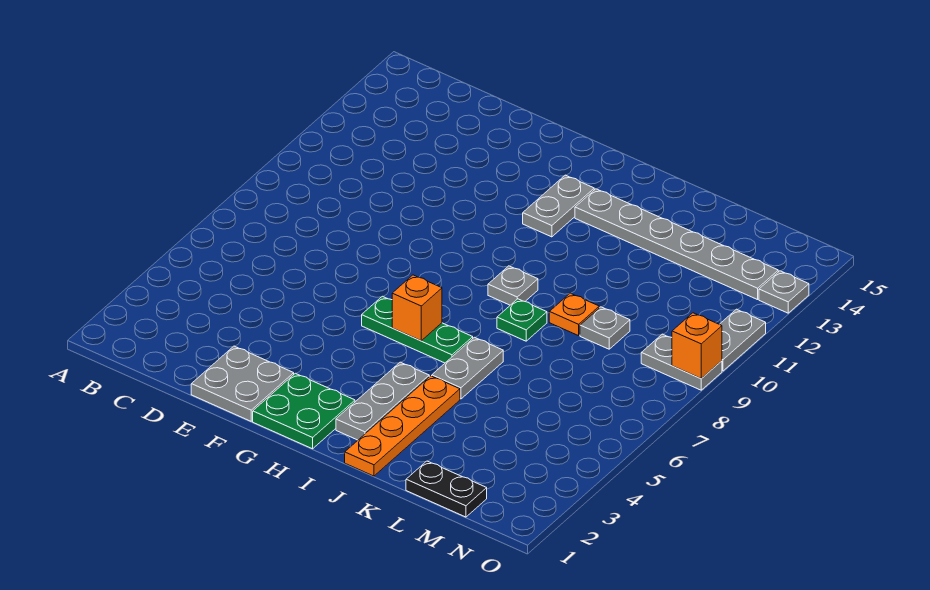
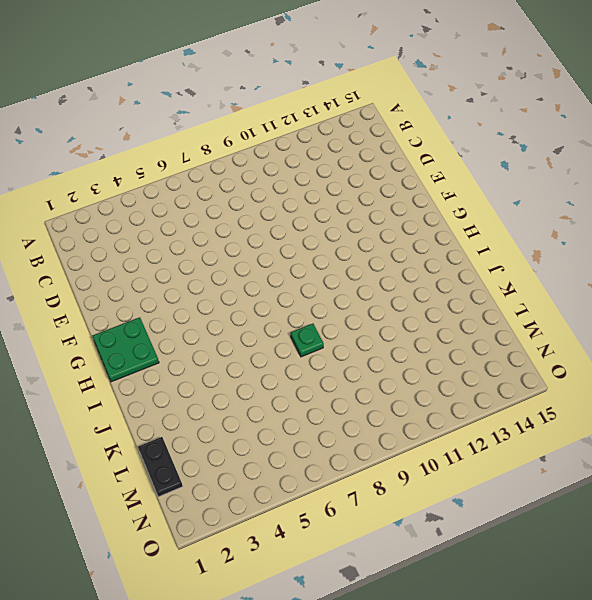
none -> grey plate E1:F2 level 1
none -> green plate G6:I6 level 1
none -> grey plate H12:H13 level 1

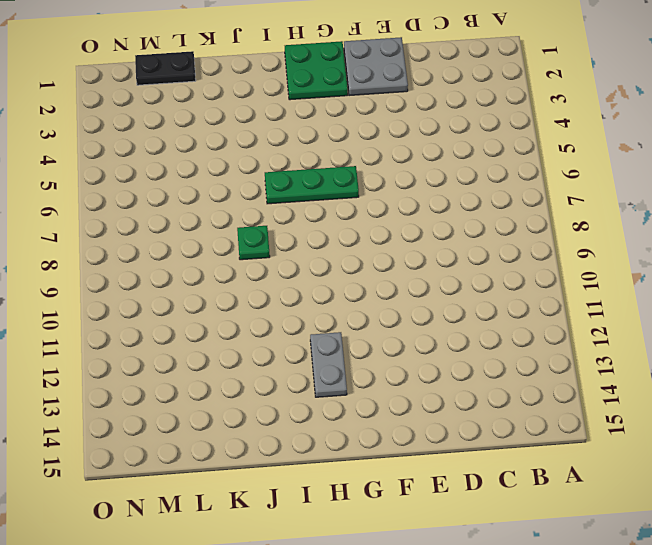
none -> grey plate I2:I4 level 1
none -> grey plate I9 level 1
none -> grey plate I13:N13 level 1

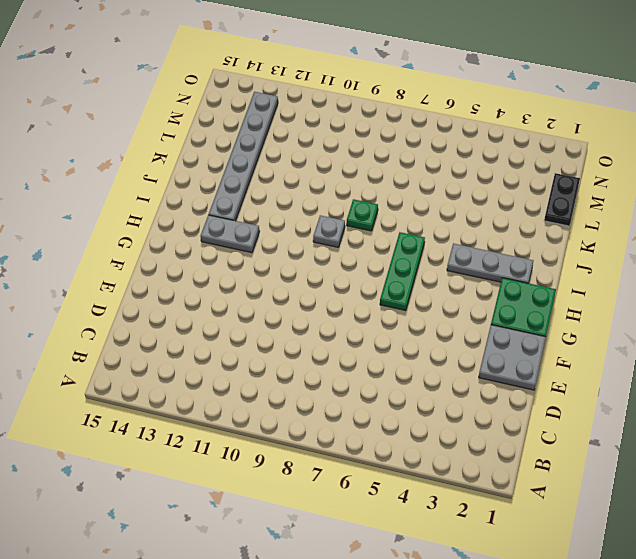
none -> orange plate J1:J4 level 1
none -> grey plate J5:J6 level 1
none -> orange plate K9 level 1

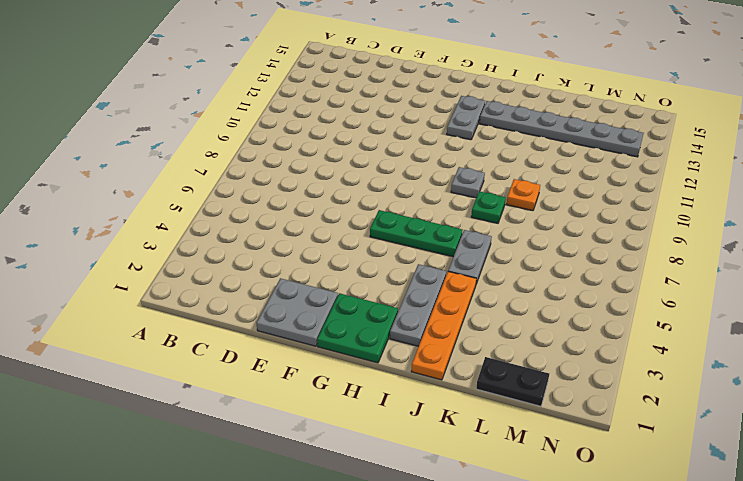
none -> grey plate L9 level 1
none -> grey plate N9:O9 level 1
none -> grey plate O10:O11 level 1

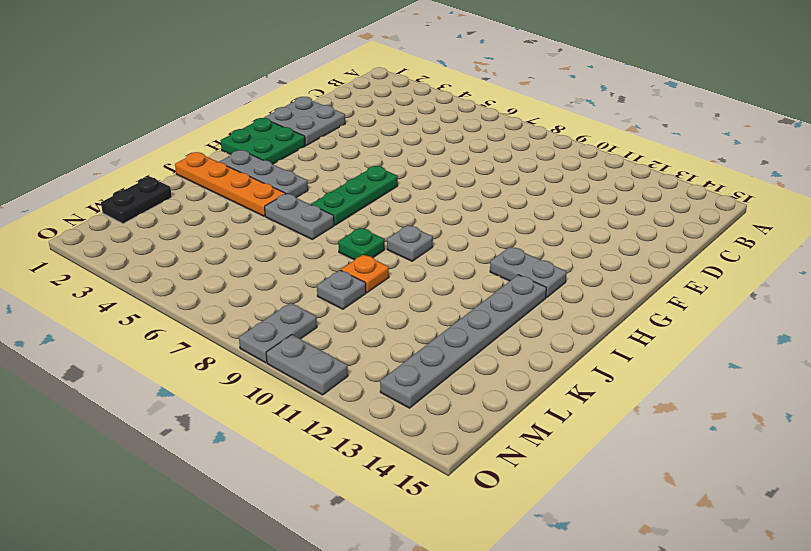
none -> grey plate O13 level 1
none -> orange brick H6 level 2
none -> orange brick O9 level 2

